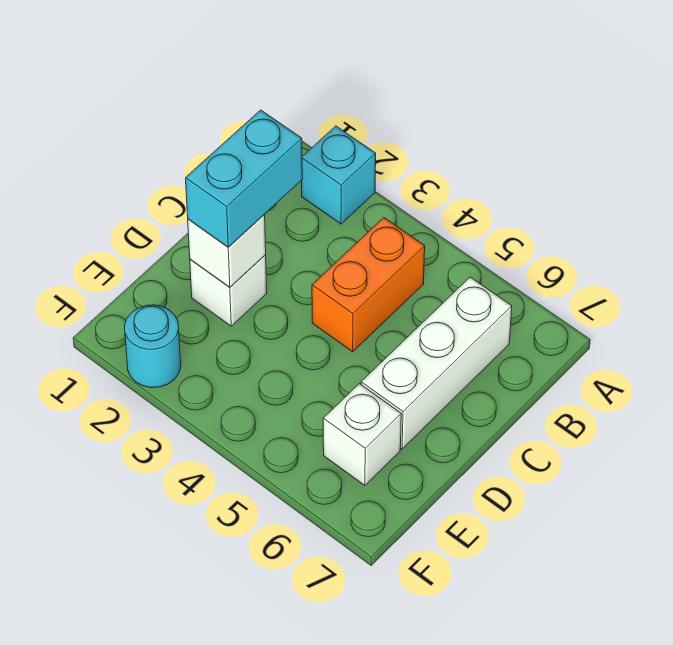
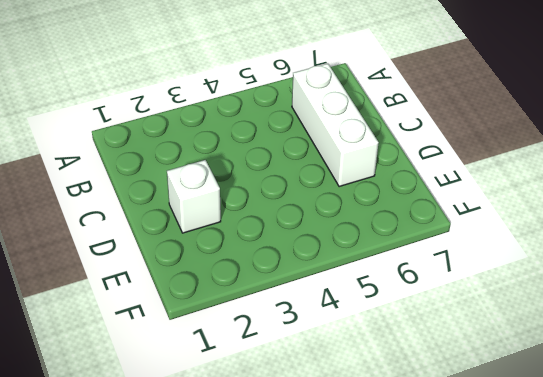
none -> cyan brick A2 level 1
none -> orange brick B4:C4 level 1

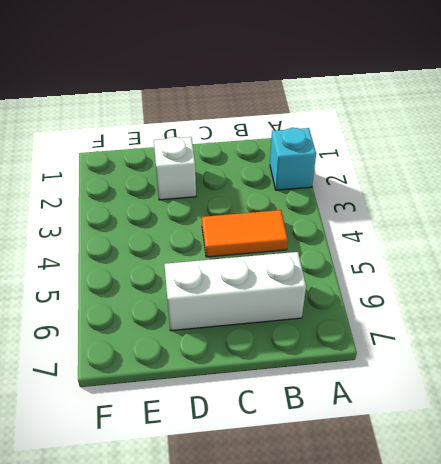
orange tile B4:C4 level 1 -> orange brick B4:C4 level 1
none -> white brick E6 level 1
none -> cyan round brick F2 level 1

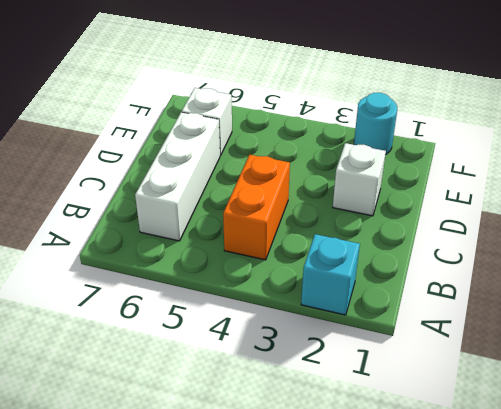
none -> white brick D2 level 2
none -> cyan brick C2:D2 level 3

